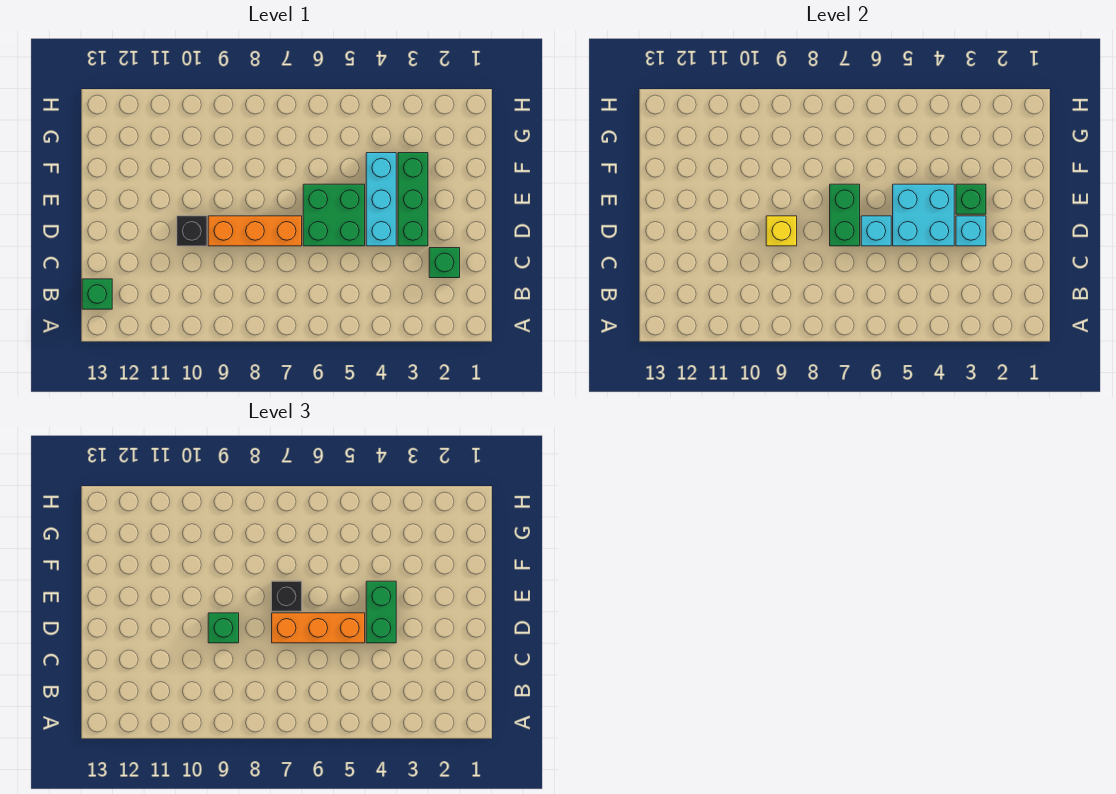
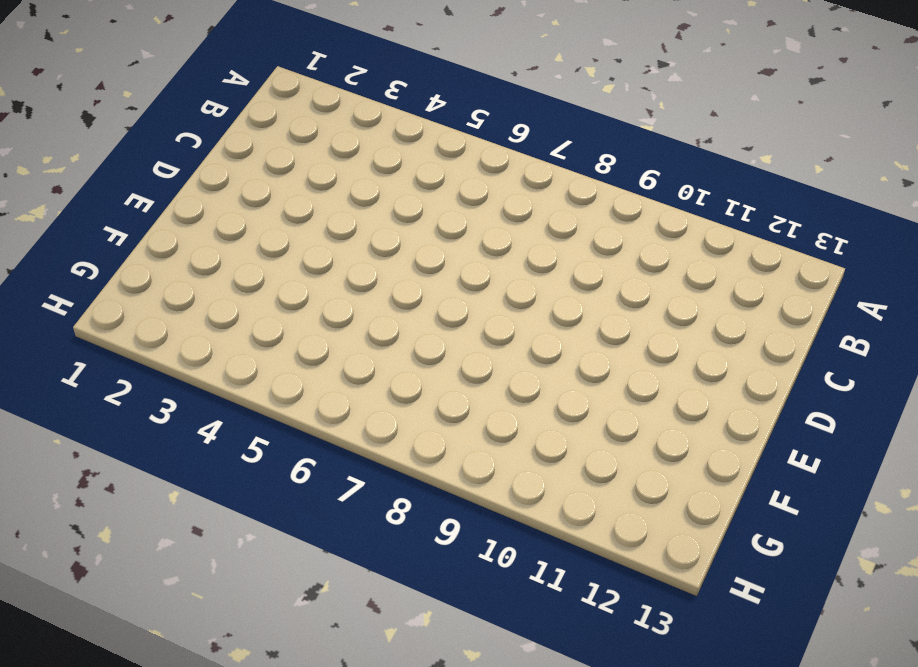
none -> green brick B13 level 1
none -> green brick C2 level 1
none -> green brick D3:F3 level 1

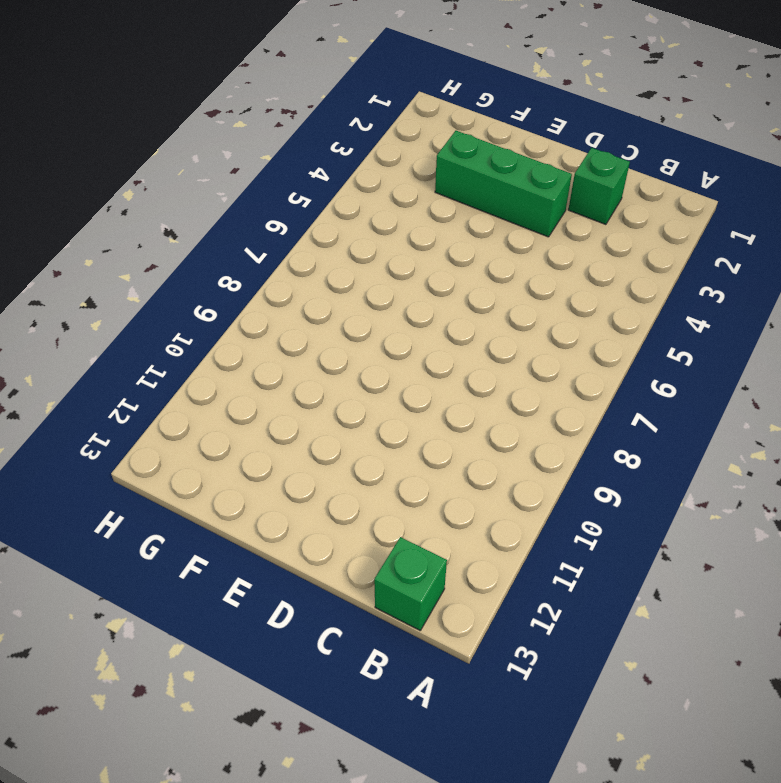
none -> cyan brick D4:F4 level 1
none -> green brick D5:E6 level 1
none -> orange brick D7:D9 level 1

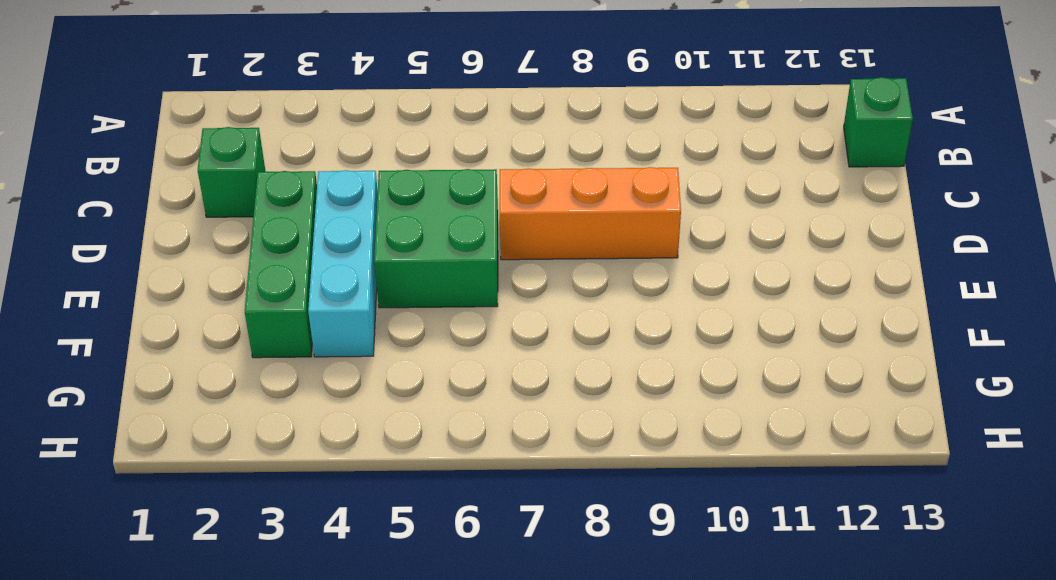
none -> black brick D10 level 1
none -> cyan brick D3 level 2
none -> cyan brick D4:E5 level 2

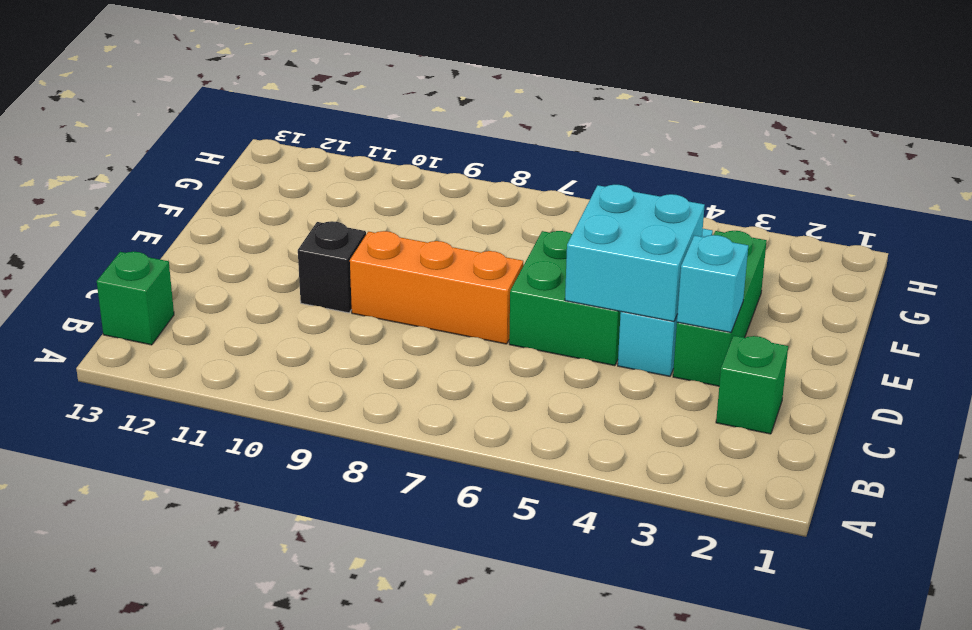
none -> cyan brick D6 level 2
none -> green brick D7:E7 level 2
none -> yellow brick D9 level 2

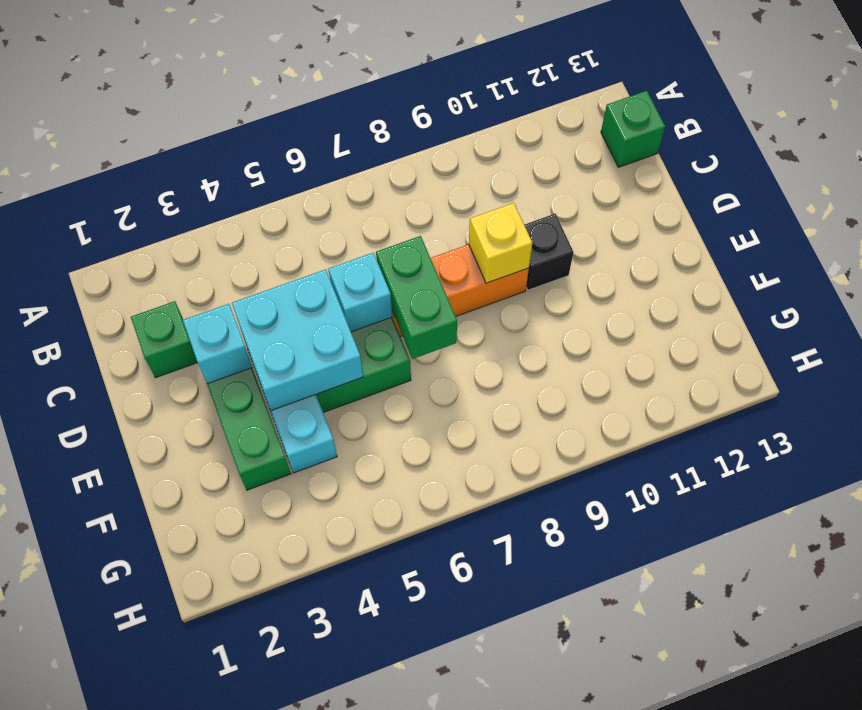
none -> green brick E3 level 2
none -> green brick D4:E4 level 3
none -> orange brick D5:D7 level 3

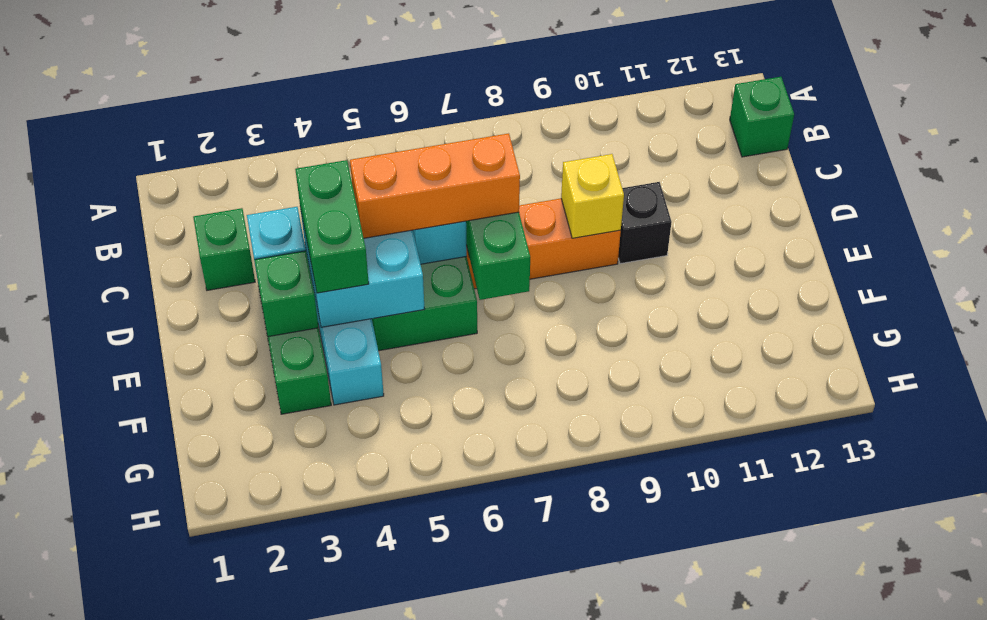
none -> green brick D9 level 3
none -> black brick E7 level 3

